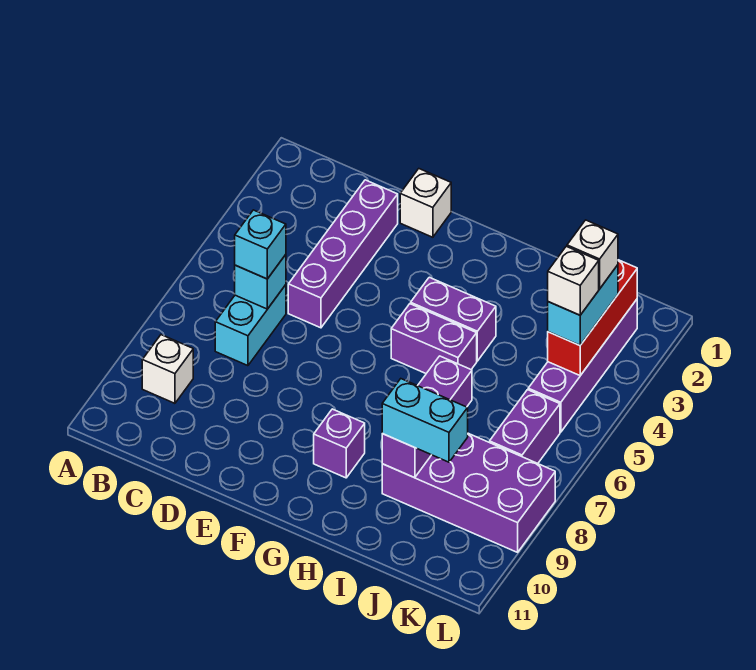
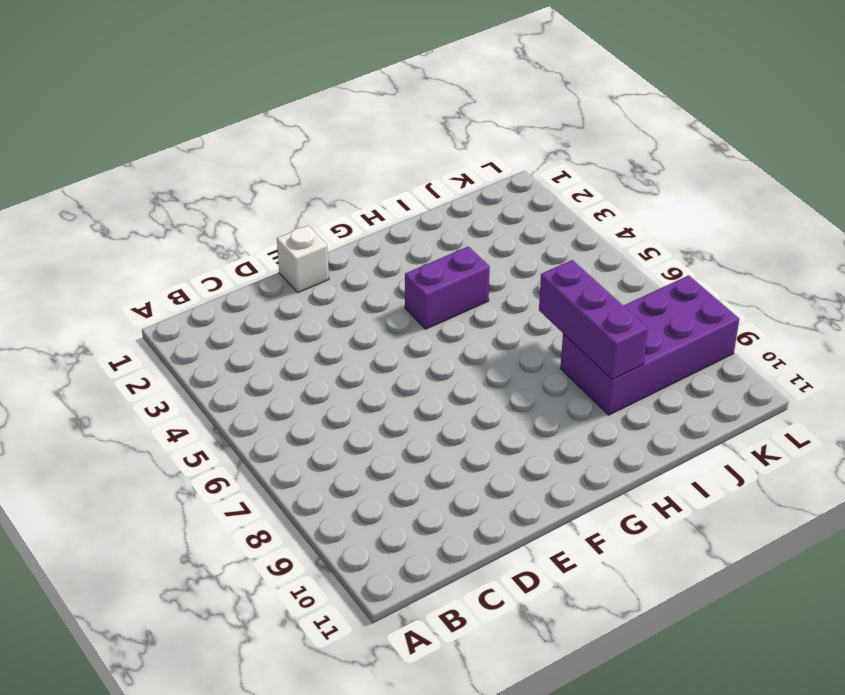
none -> white brick B9 level 1
none -> cyan brick C6:C7 level 1
none -> purple brick D2:D5 level 1

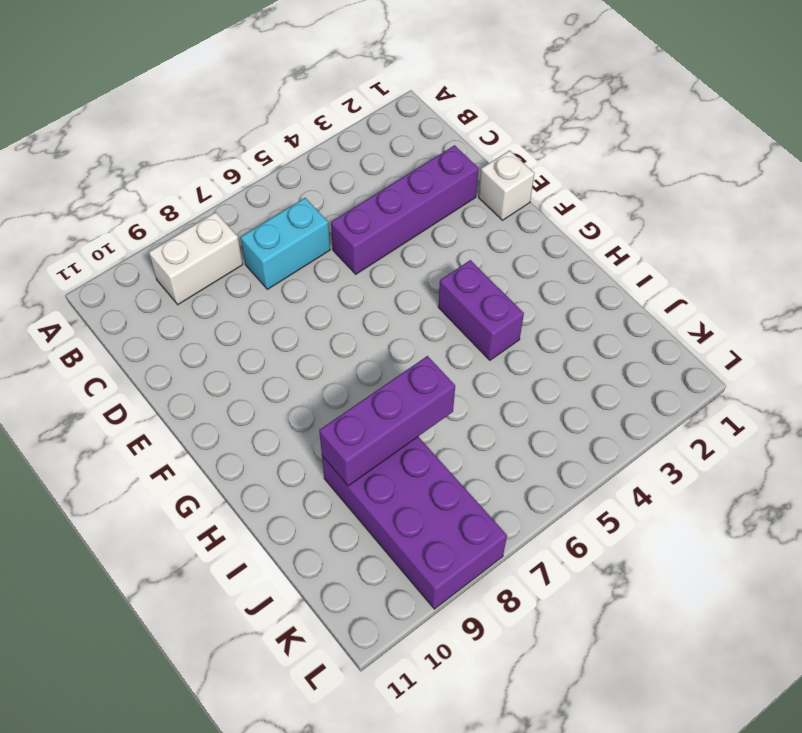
white brick B8:B9 level 1 -> white brick B9 level 1
none -> purple brick G5:H5 level 1
none -> purple brick G9 level 1
none -> purple brick K2:K5 level 1

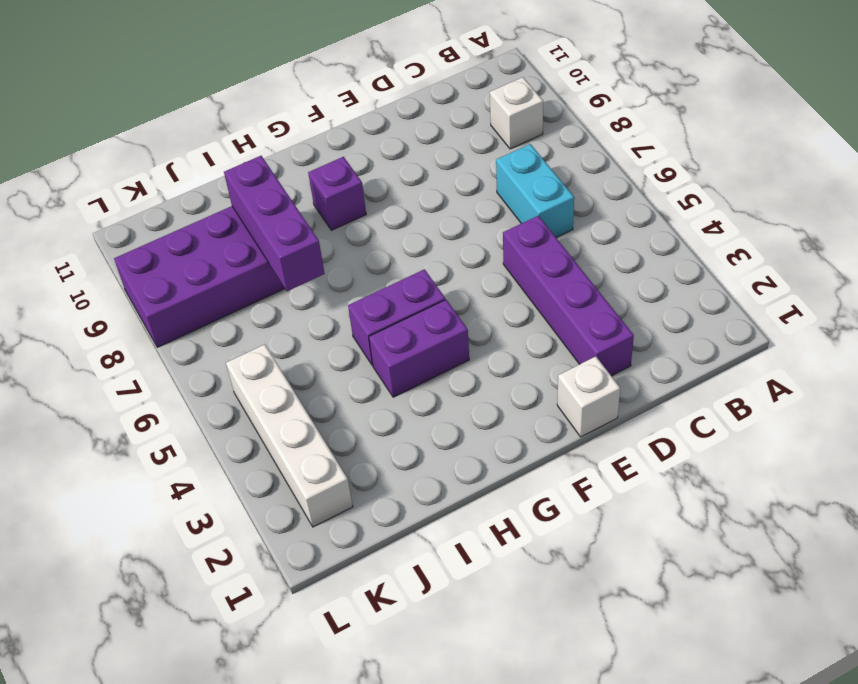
white brick K2:K5 level 1 -> purple brick K2:K5 level 1
none -> purple brick K6:K7 level 1
none -> cyan brick C6 level 2
none -> red brick K2:K4 level 2

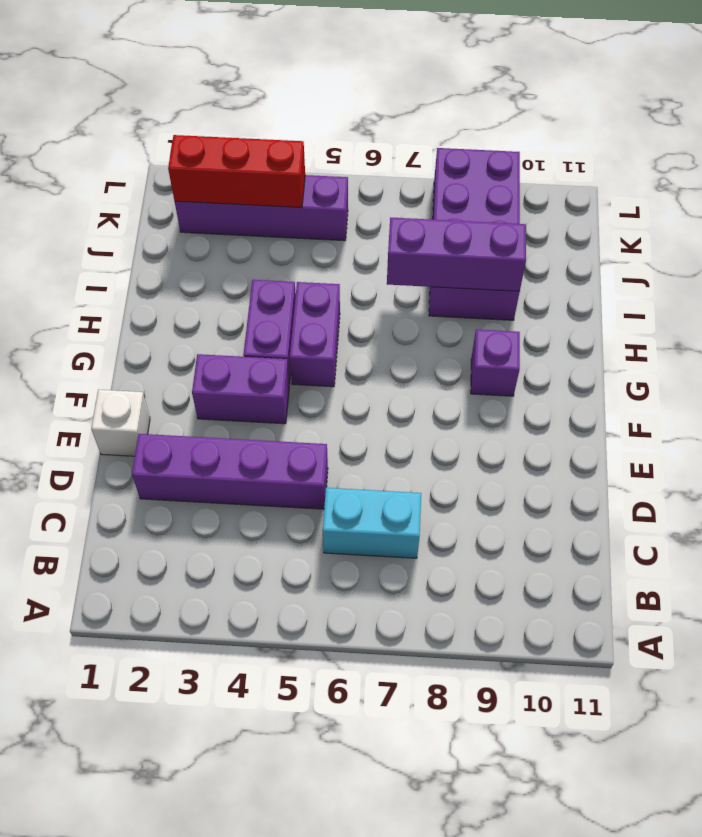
purple brick F3:F4 level 1 -> purple brick K6:K7 level 1
none -> white brick B9 level 1
none -> cyan brick C6 level 2
none -> cyan brick C6 level 3

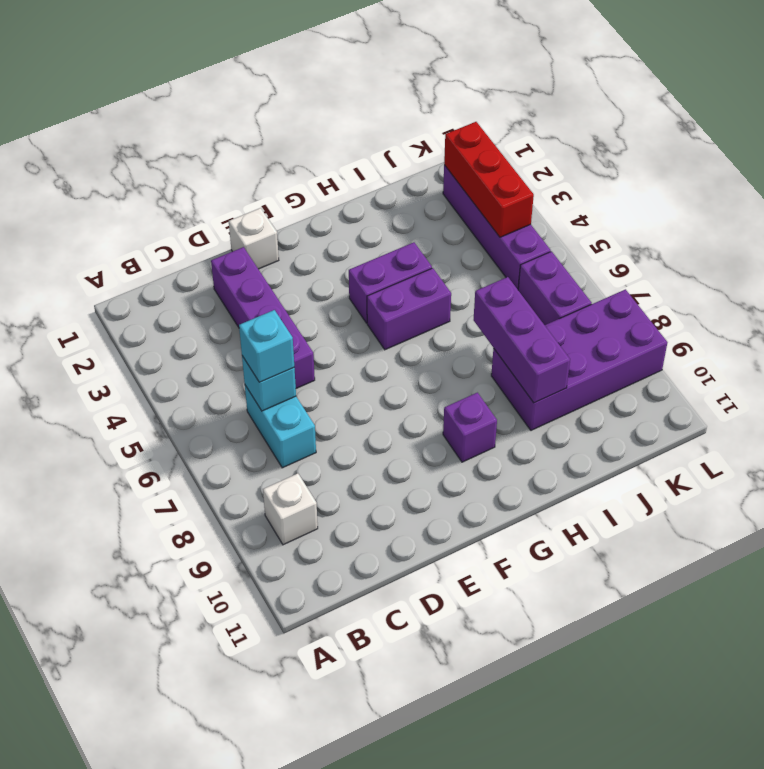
none -> cyan brick I9:J9 level 3
none -> cyan brick K3:K4 level 3
none -> white brick K3 level 4

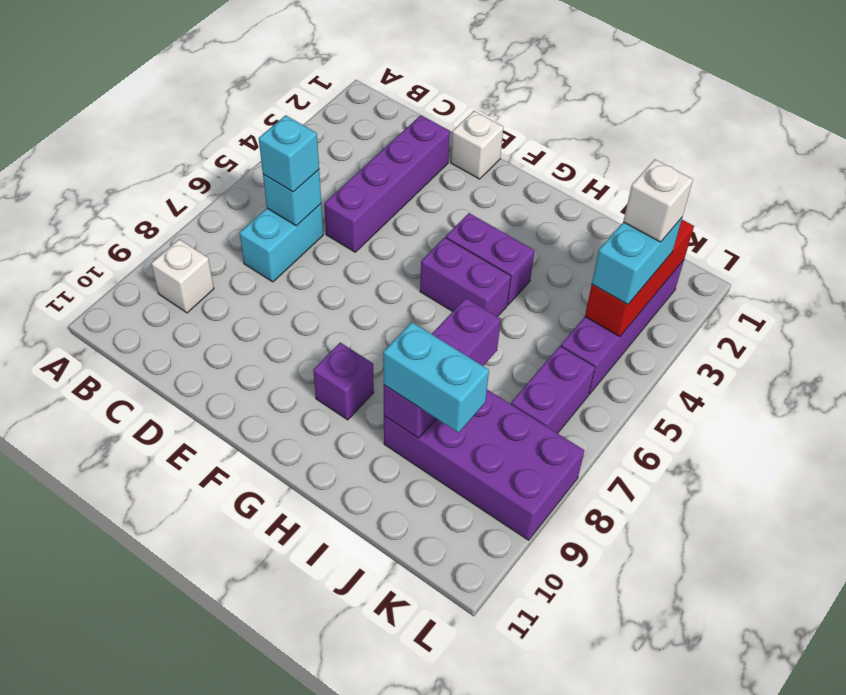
none -> white brick K4 level 4

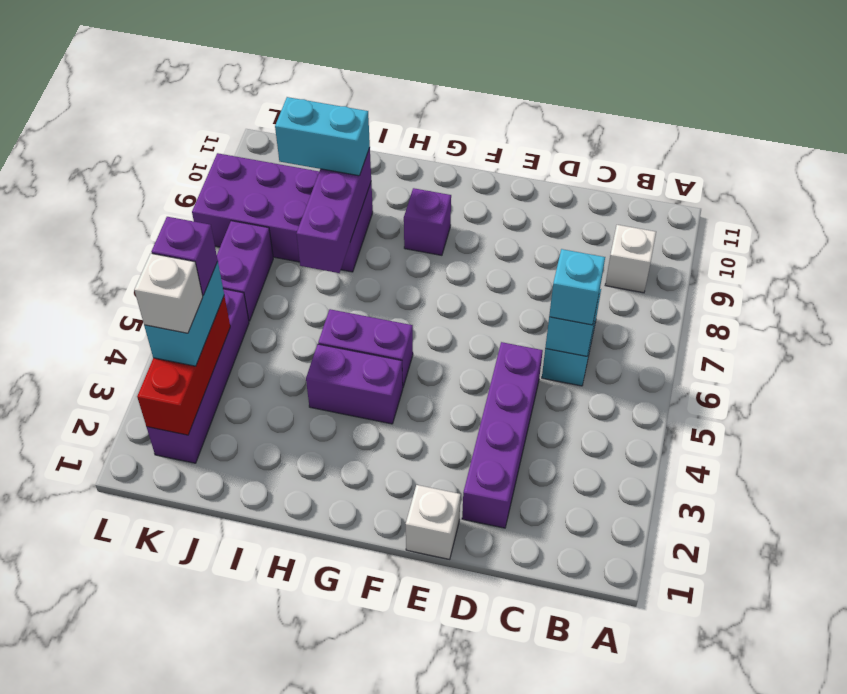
purple brick K4 level 4 -> white brick K4 level 4

